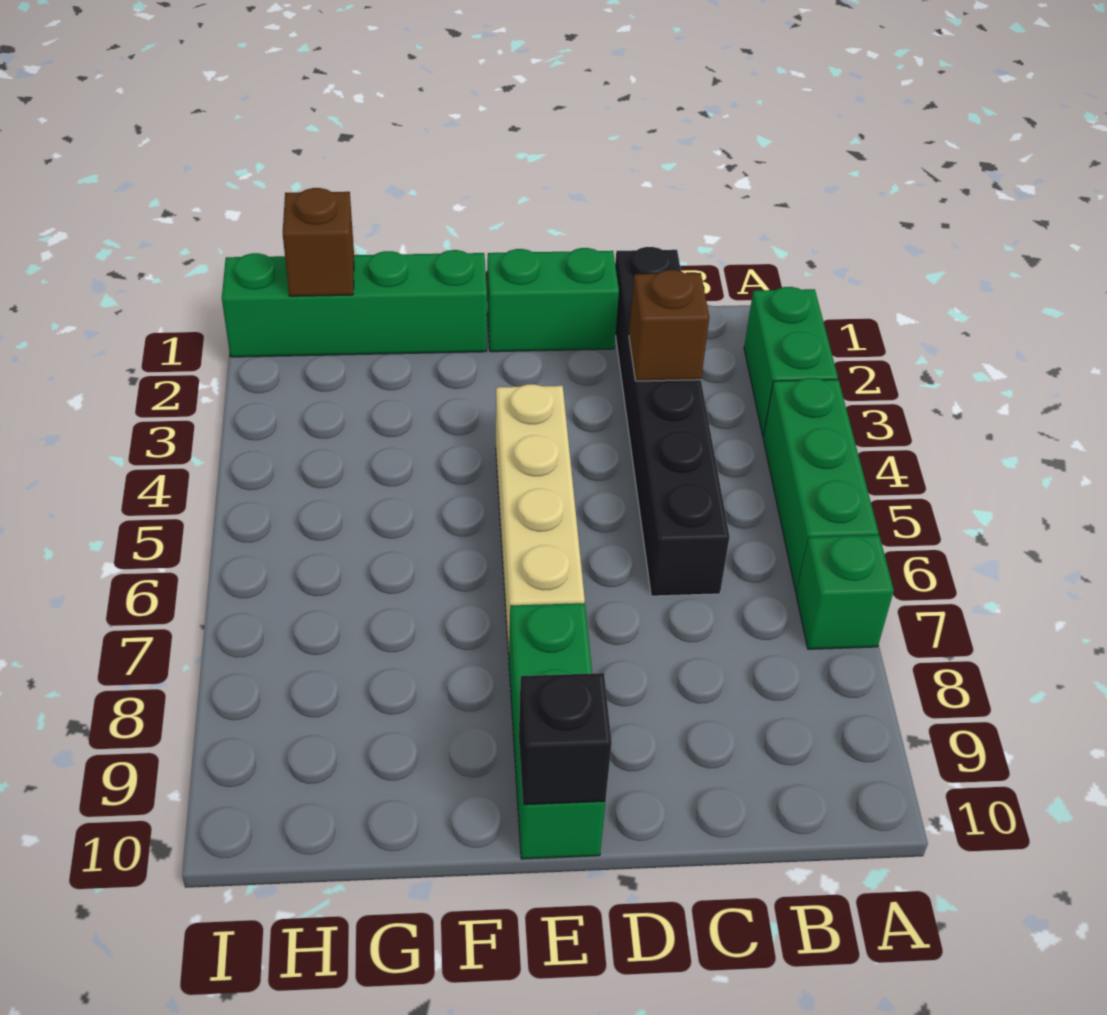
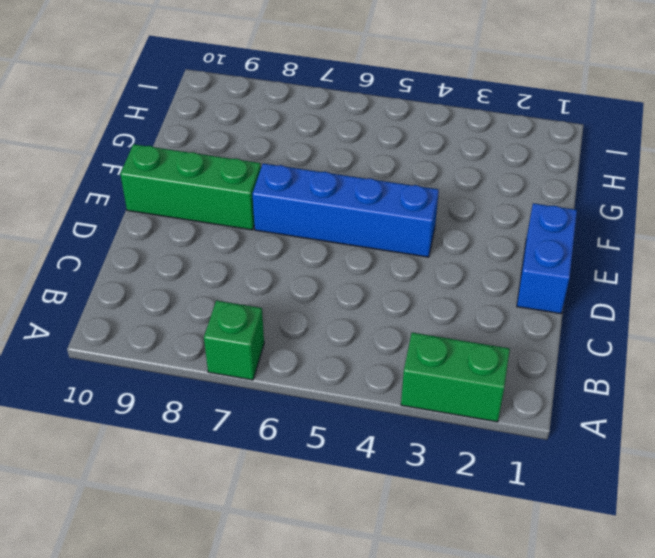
blue brick D1:E1 level 1 -> green brick D1:E1 level 1
blue brick E4:E7 level 1 -> tan brick E4:E7 level 1
none -> green brick A4:A6 level 1
none -> black brick C1:C6 level 1

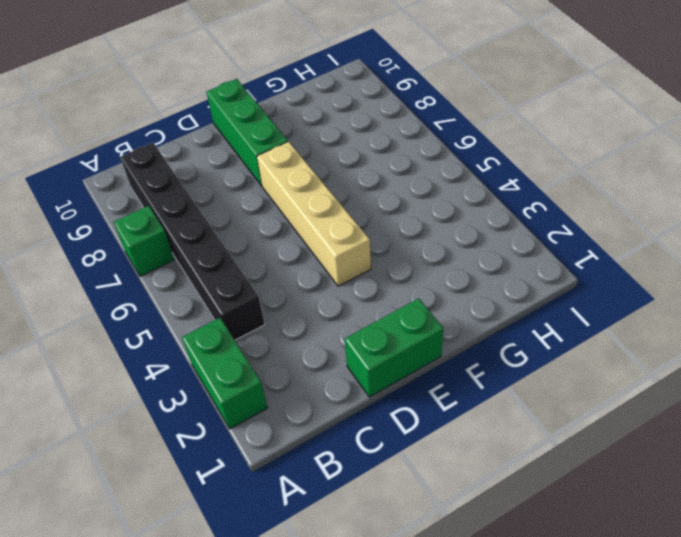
black brick B4:B9 level 1 -> black brick C1:C6 level 1
none -> green brick A4:A6 level 1
none -> green brick F1:I1 level 1

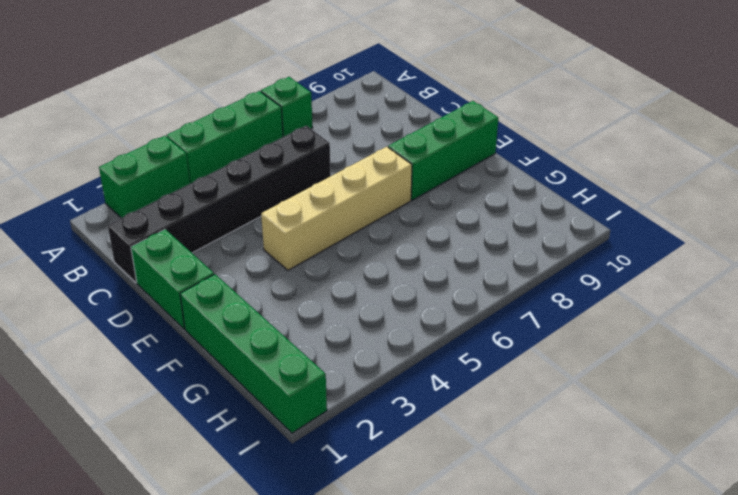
none -> brown brick C3 level 2
none -> black brick E10 level 2

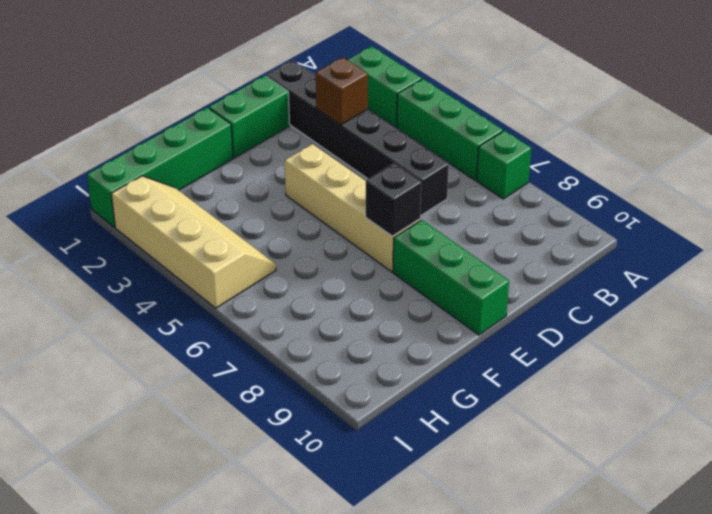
black brick E7 level 2 -> black brick E10 level 2
tan slope H2:I5 level 1 top I -> none
none -> brown brick H1 level 2

